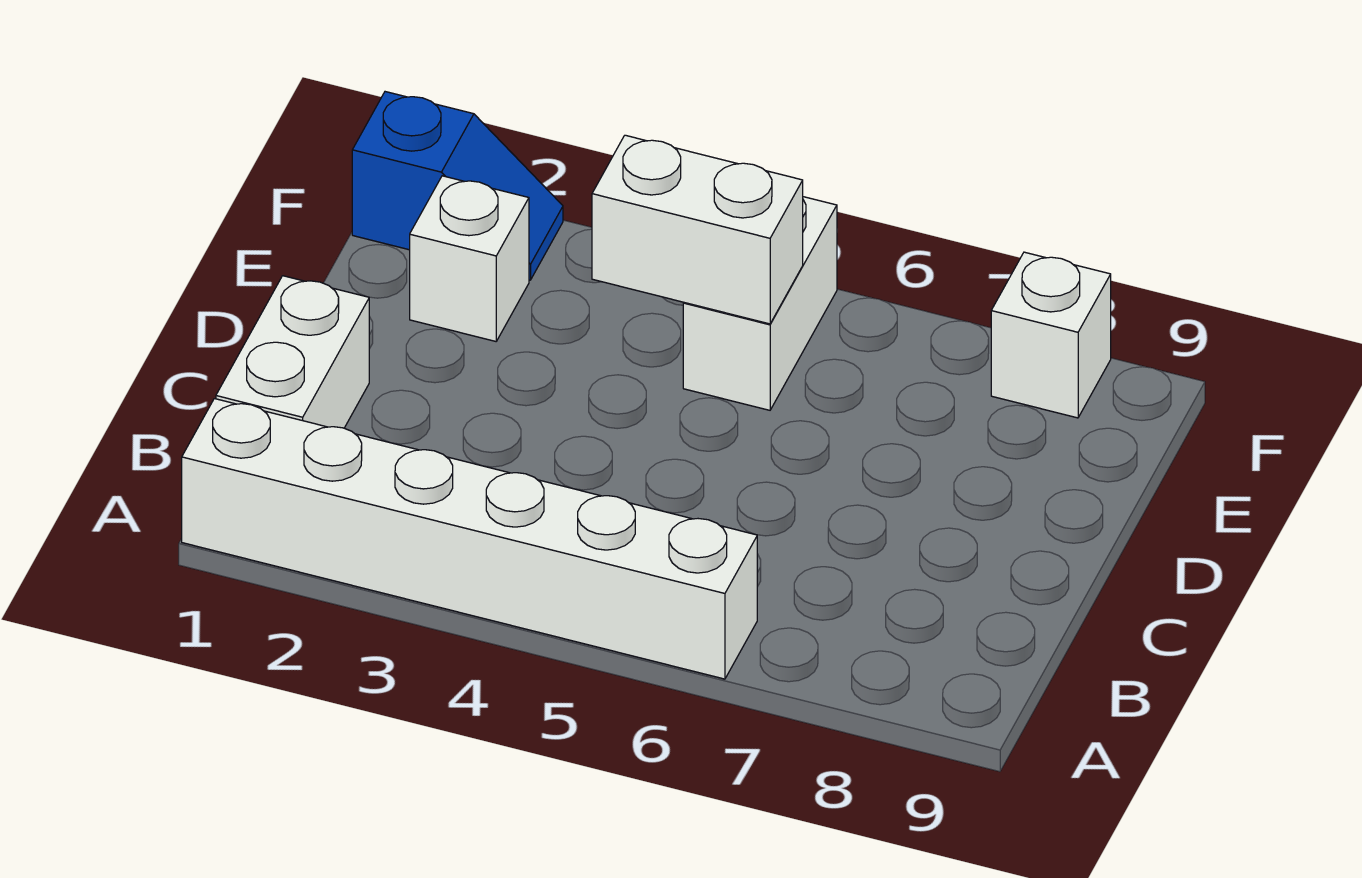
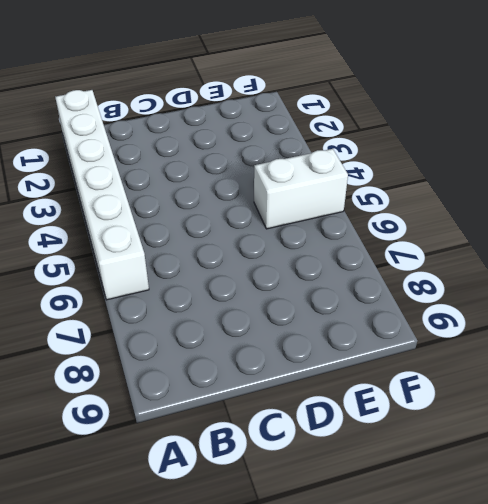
none -> white brick B1:C1 level 1
none -> white brick E2 level 1

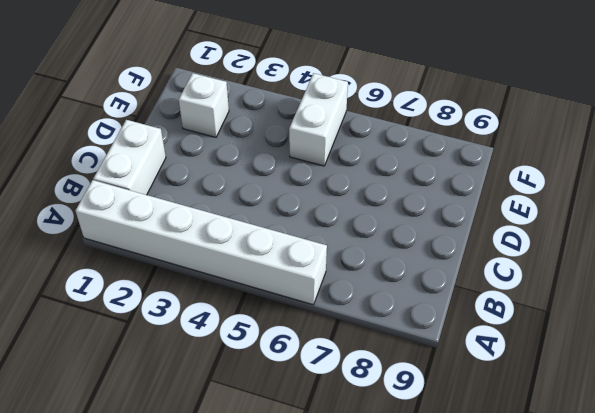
none -> blue slope F1:F2 level 1 top 1
none -> white brick F8 level 1

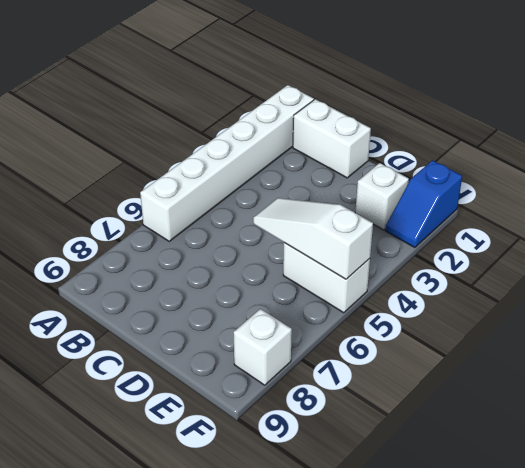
white slope D5:F5 level 2 top F -> white brick E4:E5 level 2

